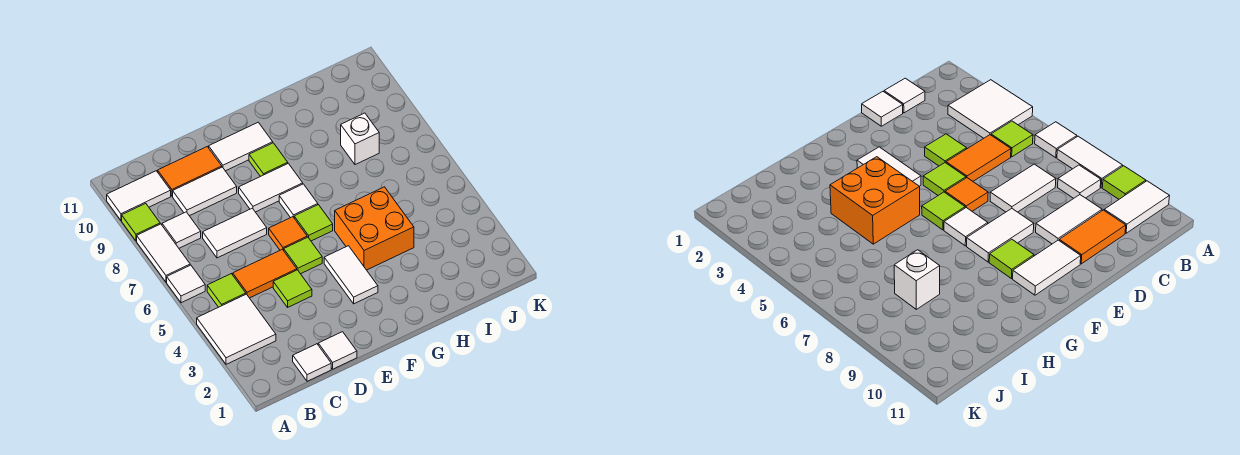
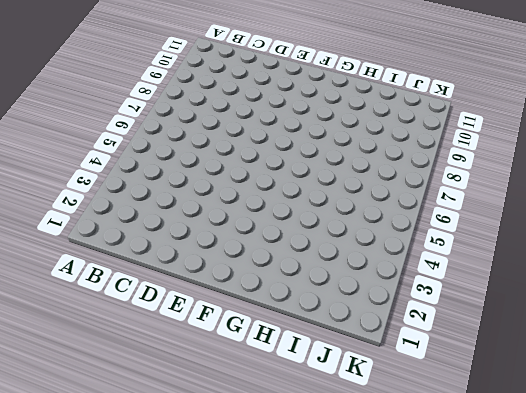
none -> white tile A3:B4 level 1
none -> white tile A6 level 1
none -> white tile A7:A8 level 1

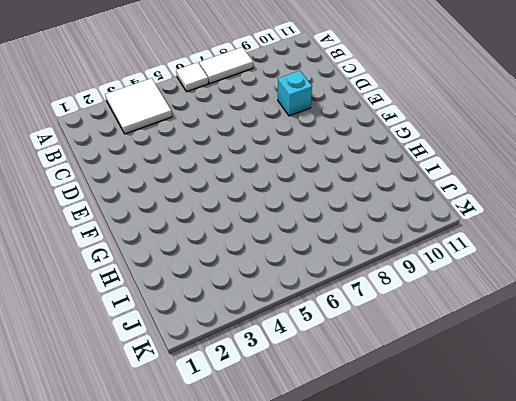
cyan brick D9 level 1 -> white tile C9:D9 level 1
none -> lime tile A9 level 1
none -> white tile A10:B10 level 1
none -> lime tile B5 level 1

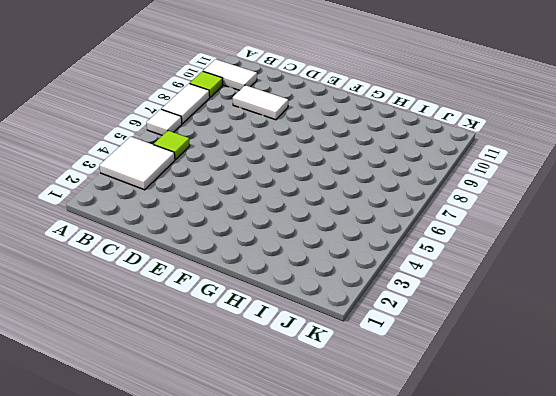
none -> white tile B8 level 1
none -> white tile C1 level 1
none -> orange tile C5:D5 level 1

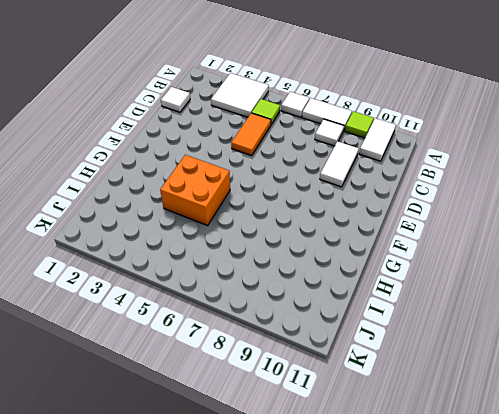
none -> white tile C7:D7 level 1
none -> orange tile C10:D10 level 1
none -> white tile D1 level 1

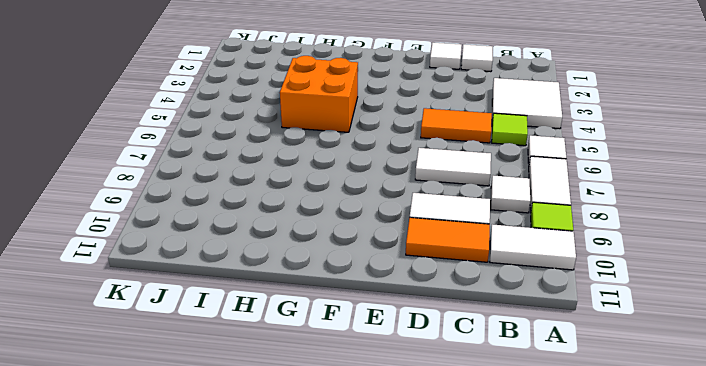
none -> lime tile D4 level 1
none -> lime tile E5 level 1
none -> orange tile E6 level 1

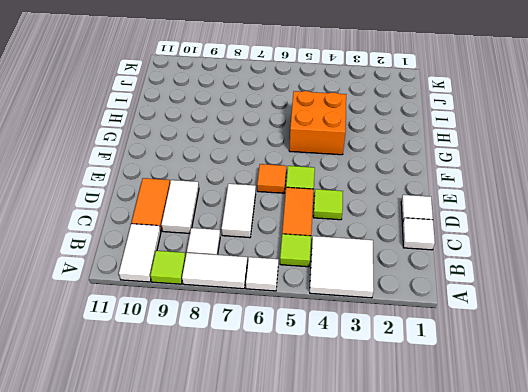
none -> white tile E8:F8 level 1
none -> white tile E10:F10 level 1
none -> white tile F3:F4 level 1

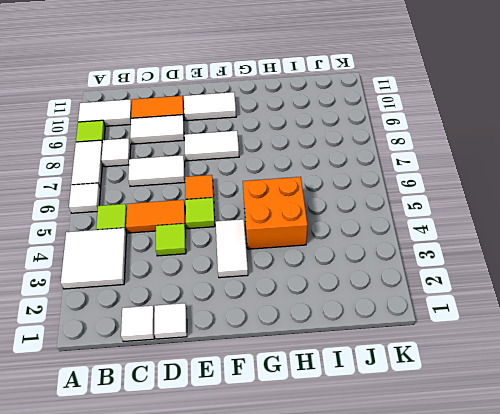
none -> lime tile F6 level 1
none -> white tile F7 level 1
none -> lime tile F9 level 1

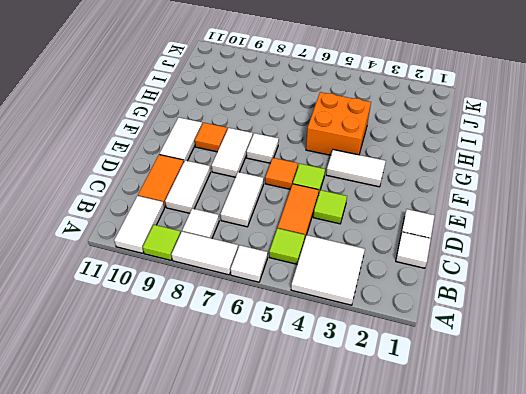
orange tile F9 level 1 -> lime tile F9 level 1
none -> lime tile F6 level 1
none -> white brick I8 level 1

